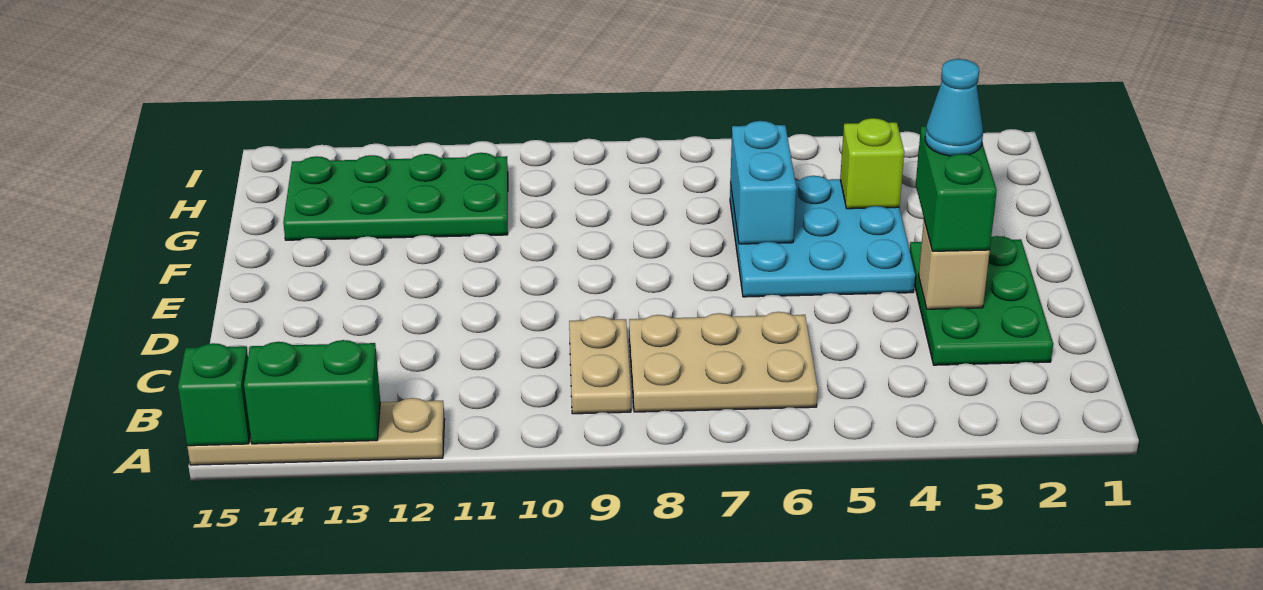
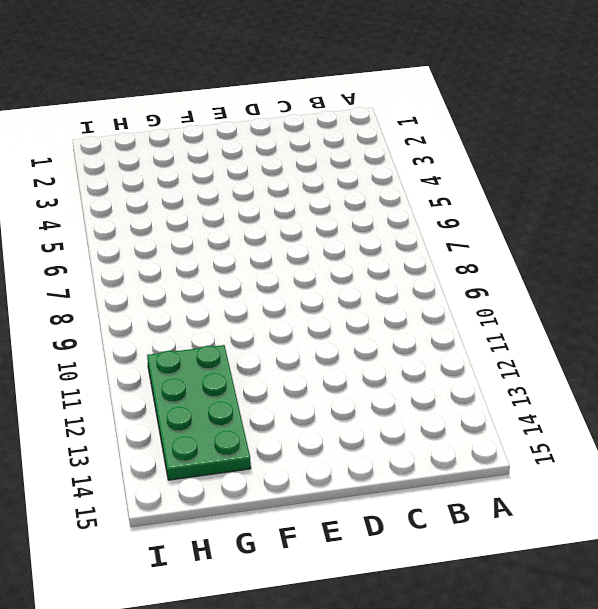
none -> tan plate A12:A15 level 1
none -> tan plate B6:C8 level 1
none -> tan plate B9:C9 level 1

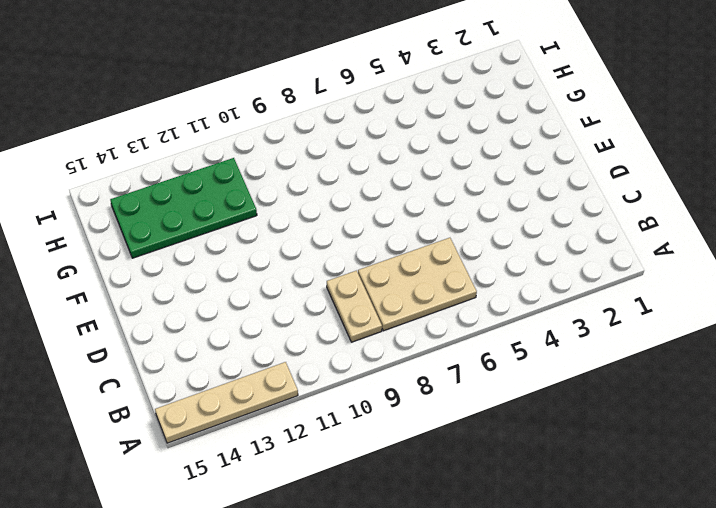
none -> green plate C2:E3 level 1
none -> cyan plate E4:G6 level 1
none -> green brick A13:A14 level 2

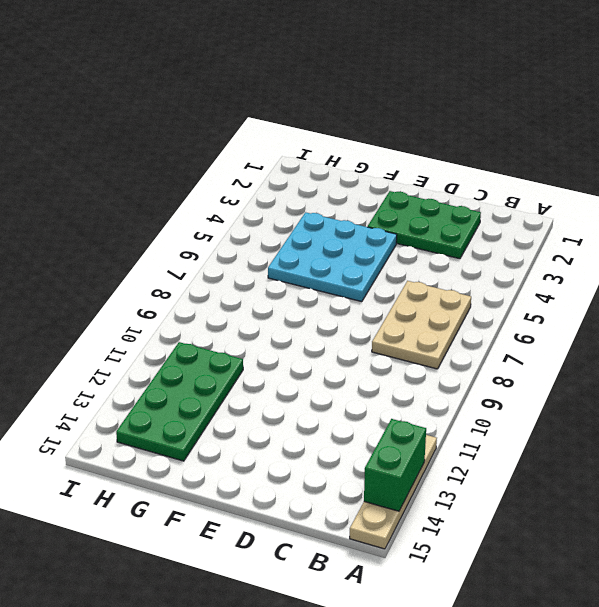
none -> tan plate B9:C9 level 1
none -> green brick A15 level 2
none -> tan brick D3 level 2

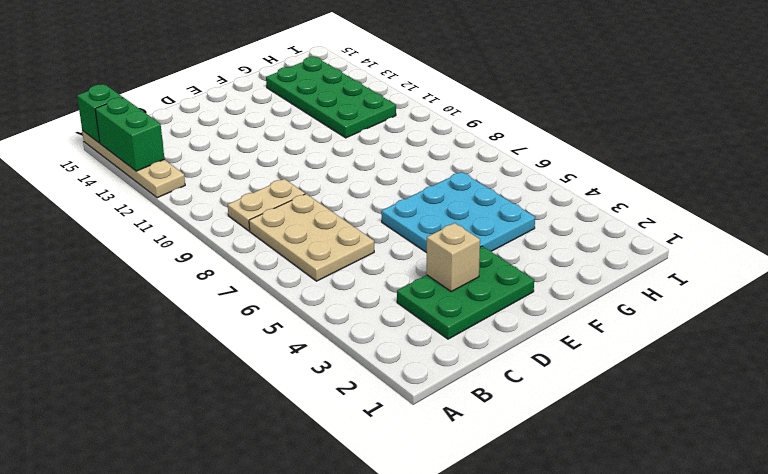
none -> cyan brick F6:G6 level 2
none -> lime brick G4 level 2
none -> green brick D3:E3 level 3

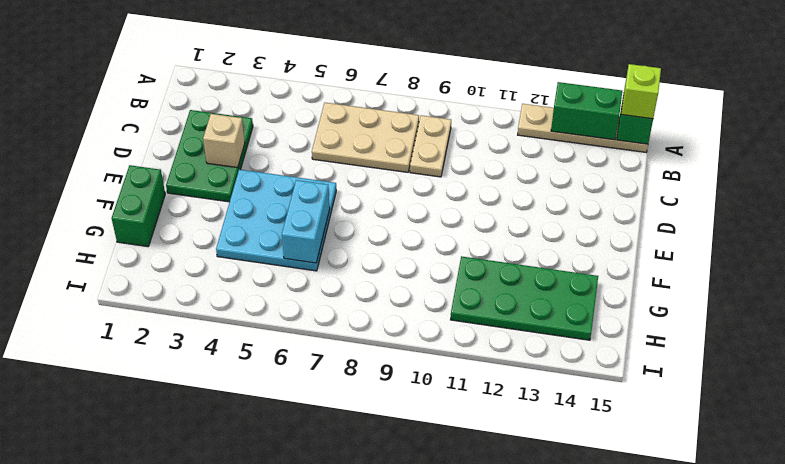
lime brick A15 level 3 -> lime brick G4 level 2
green brick F1:G1 level 1 -> green brick D3:E3 level 3
none -> cyan cone E3 level 4

